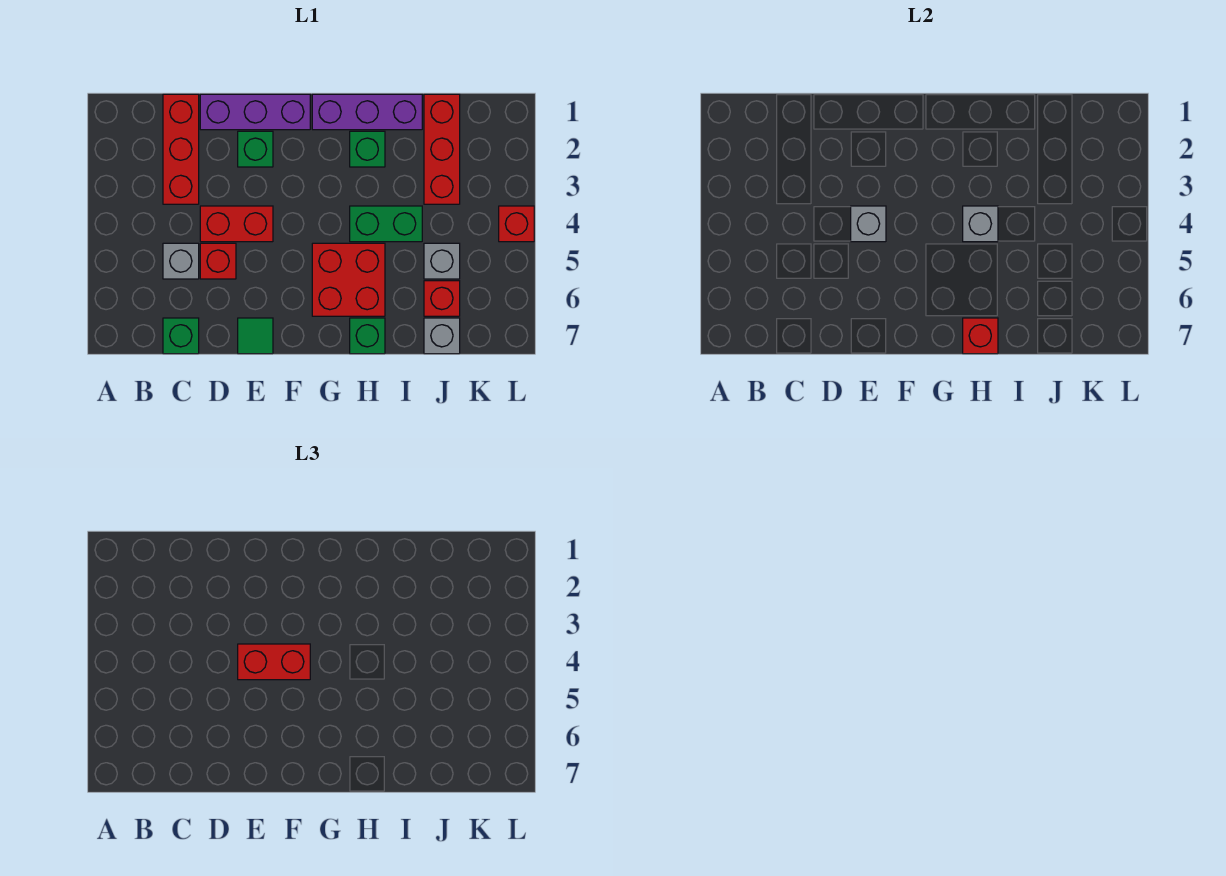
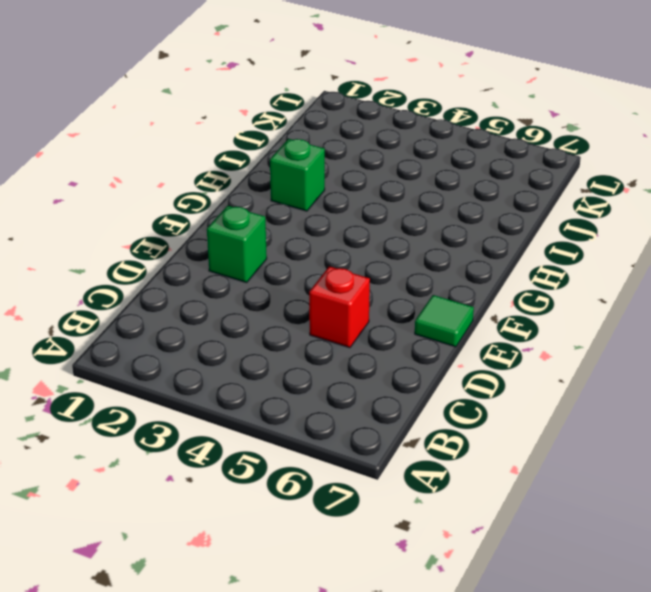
none -> red brick C1:C3 level 1
none -> grey brick C5 level 1
none -> green brick C7 level 1

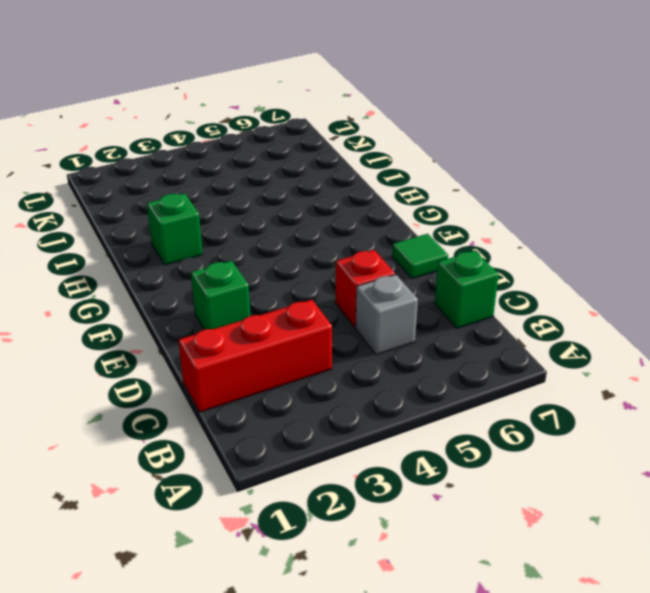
none -> purple brick D1:F1 level 1
none -> red brick D4:E4 level 1
none -> purple brick G1:I1 level 1

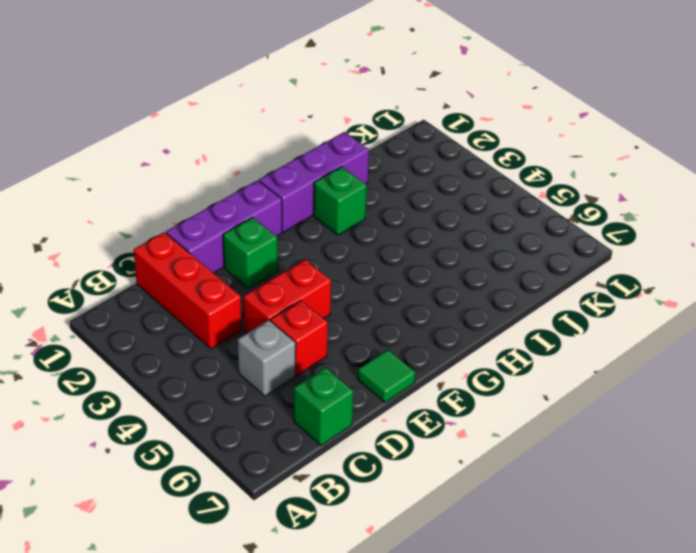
none -> red brick G5:H6 level 1
none -> green brick H4:I4 level 1
none -> green brick H7 level 1

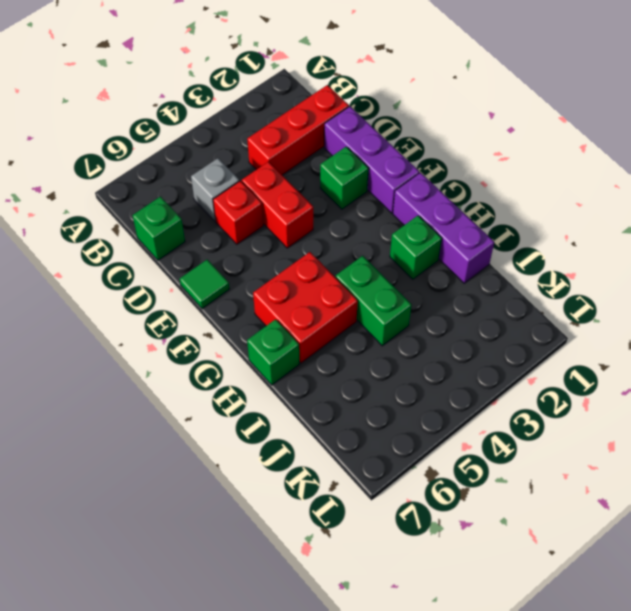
none -> red brick J1:J3 level 1
none -> grey brick J5 level 1
none -> red brick J6 level 1

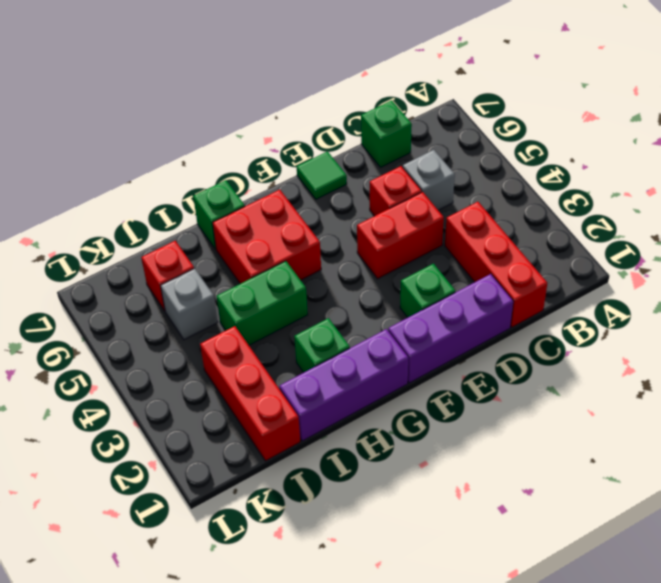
none -> grey brick J7 level 1
none -> red brick L4 level 1
none -> grey brick E4 level 2

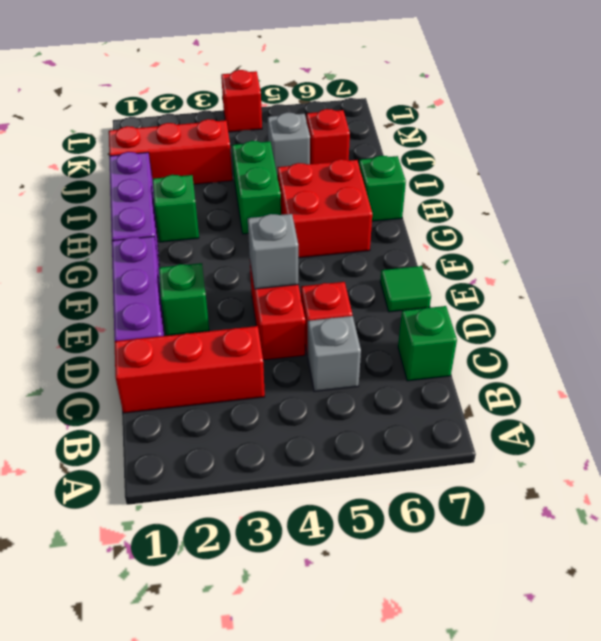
none -> grey brick J7 level 1
none -> grey brick H4 level 2
none -> red brick H7 level 2

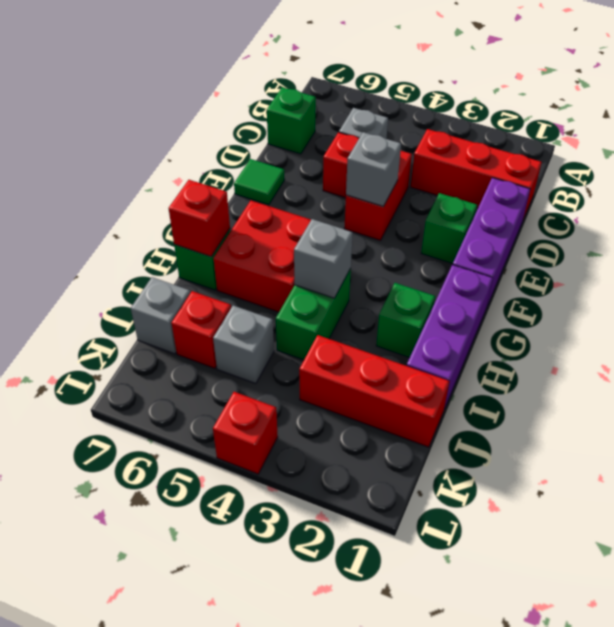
none -> red brick E4:F4 level 3

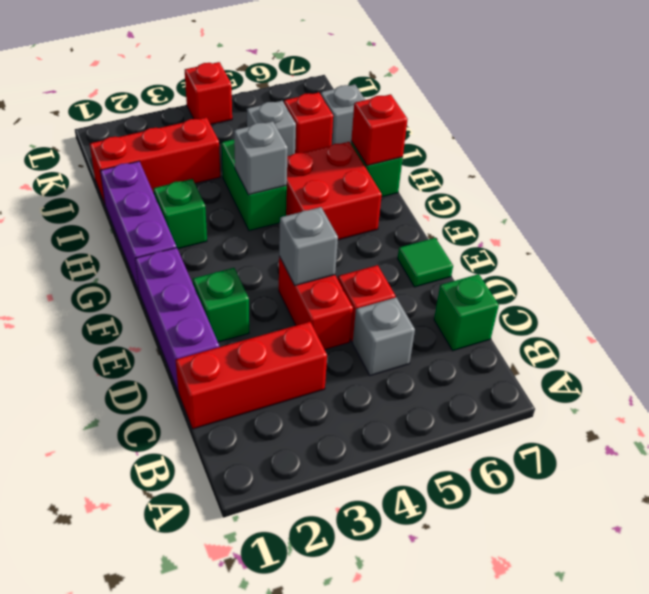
none -> red brick E4:F4 level 3

